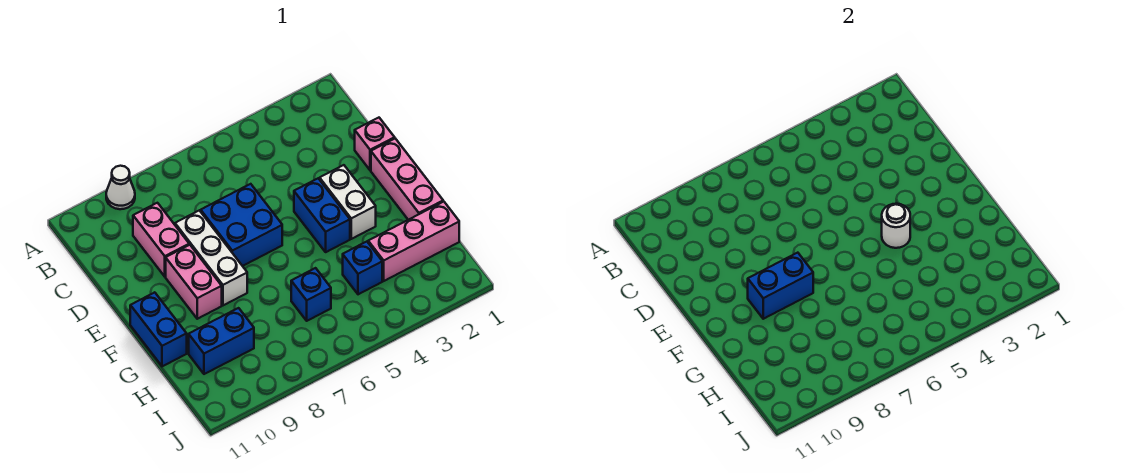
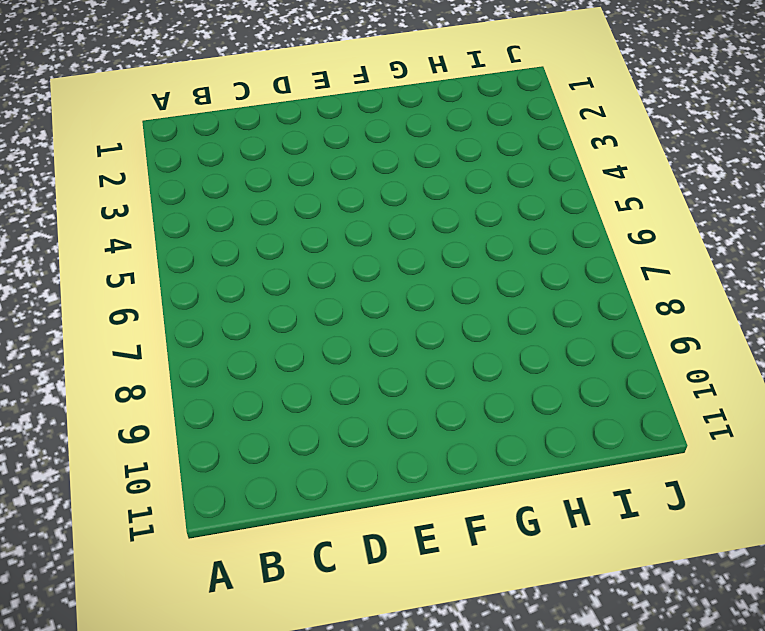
none -> white cone A9 level 1
none -> pink brick C9:D9 level 1
none -> pink brick D1 level 1

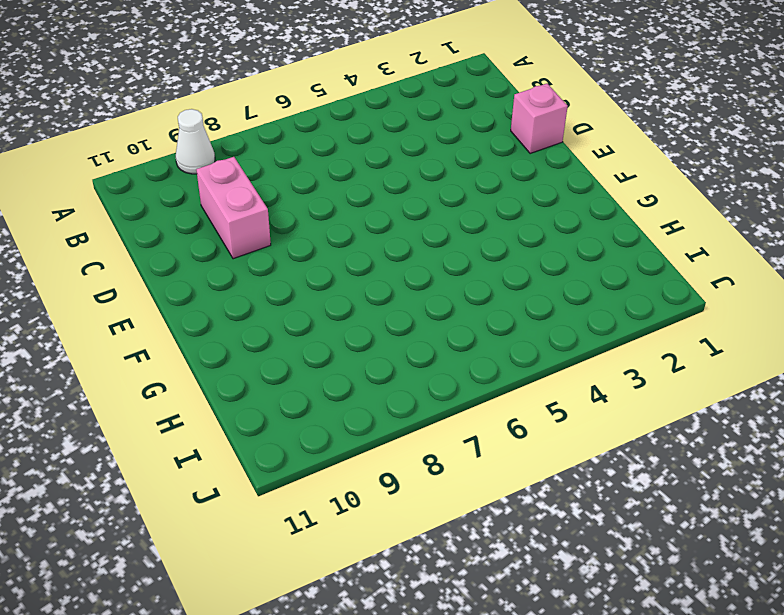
none -> blue brick D6:E7 level 1
none -> white brick D8:F8 level 1
none -> pink brick E1:G1 level 1

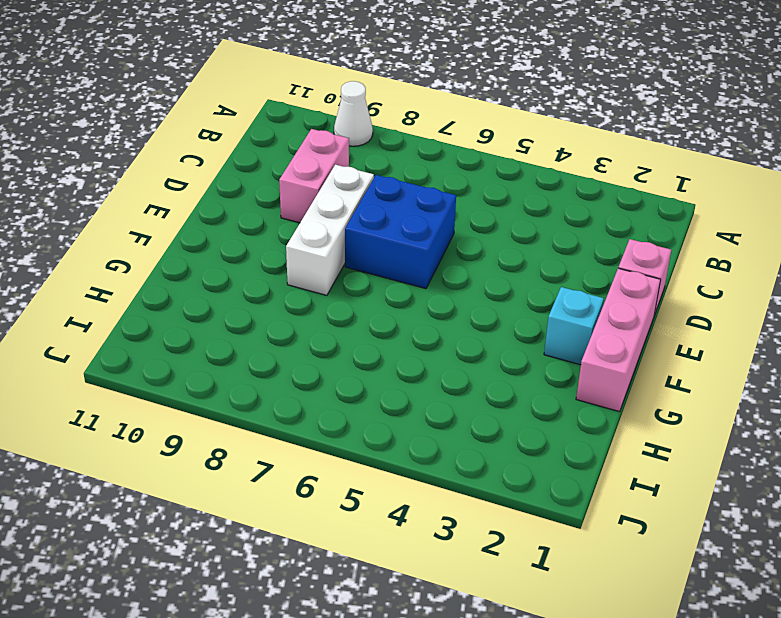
cyan brick F2 level 1 -> none
none -> white brick E3:F3 level 1
none -> blue brick E4:F4 level 1
none -> pink brick E9:F9 level 1

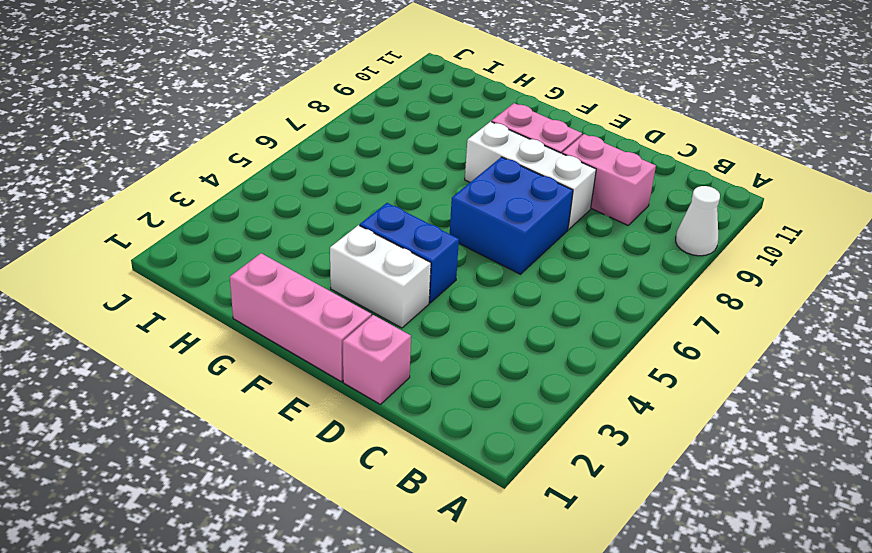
none -> blue brick F11:G11 level 1
none -> pink brick H1:H3 level 1
none -> blue brick H4 level 1

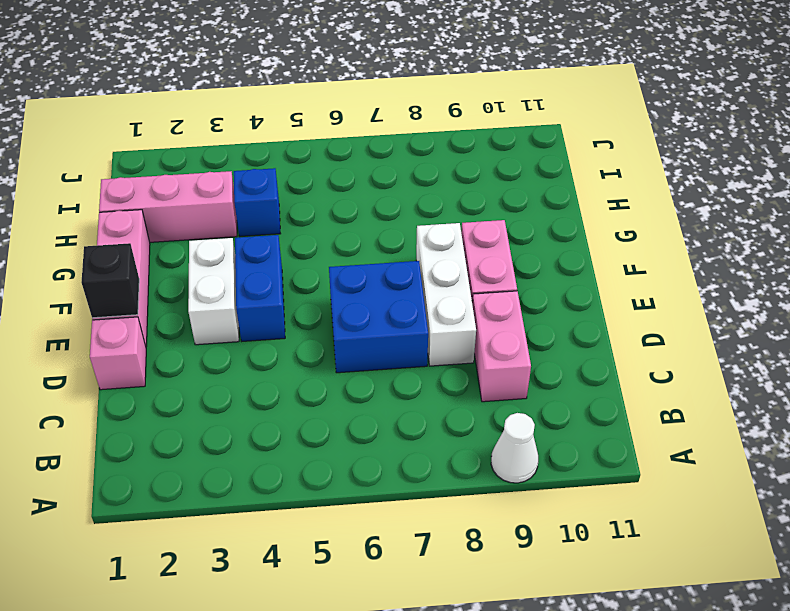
black brick E1 level 2 -> none
none -> blue brick F11:G11 level 1
none -> blue brick H6 level 1
none -> blue brick H9:H10 level 1

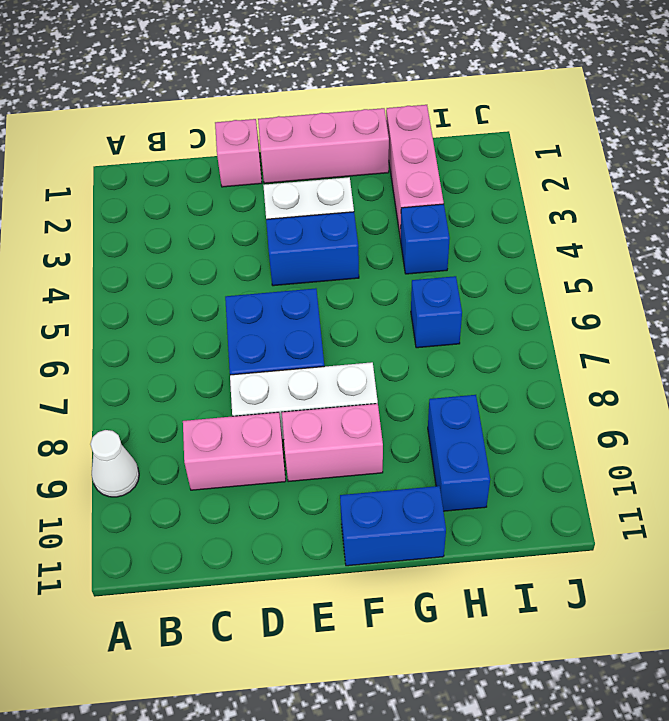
none -> white round brick F4 level 2
none -> blue brick F8:F9 level 2

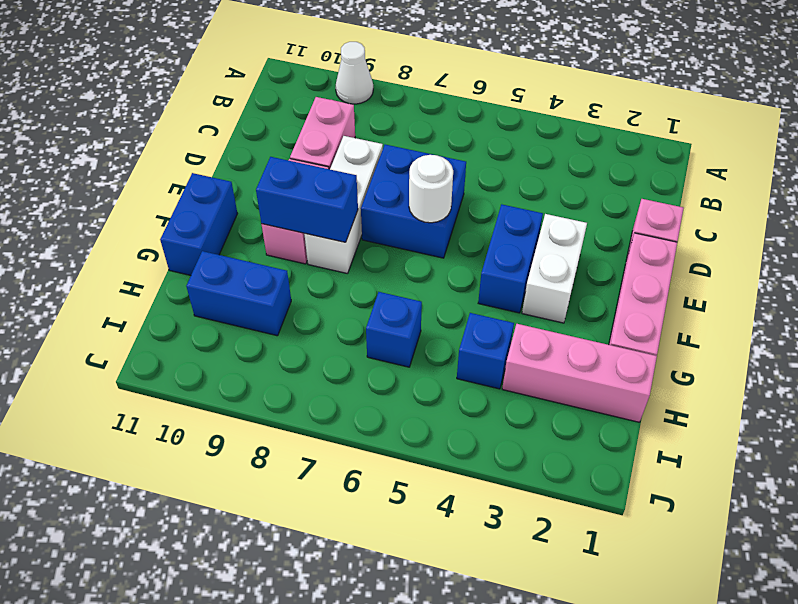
white round brick E6 level 2 -> white round brick F4 level 2

